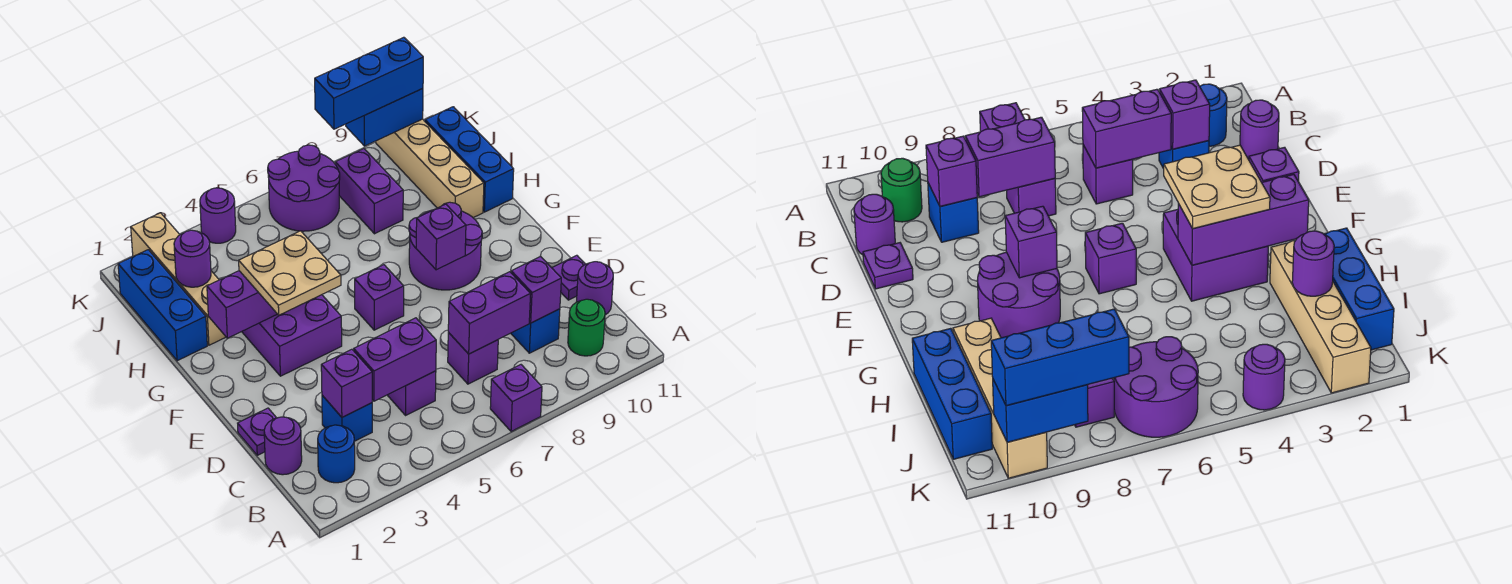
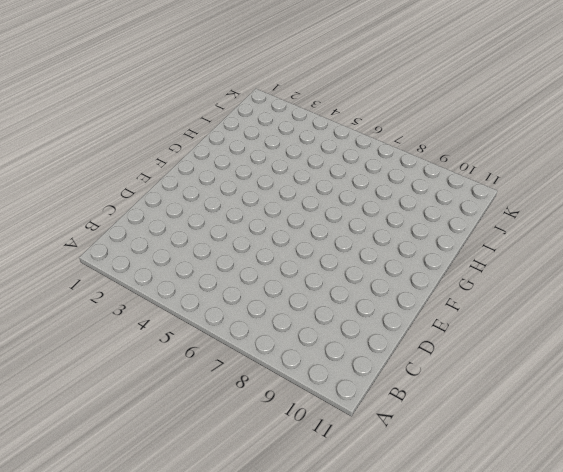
none -> purple brick A7 level 1
none -> blue round brick B2 level 1
none -> green round brick B10 level 1
none -> purple round brick C1 level 1

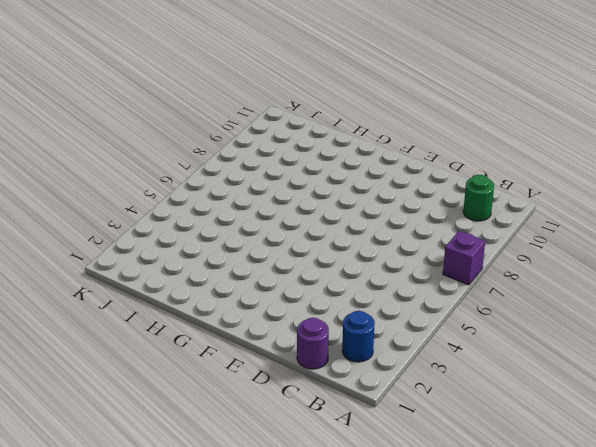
none -> blue brick C3 level 1
none -> purple brick C5 level 1
none -> purple brick C7 level 1
none -> blue brick C9 level 1

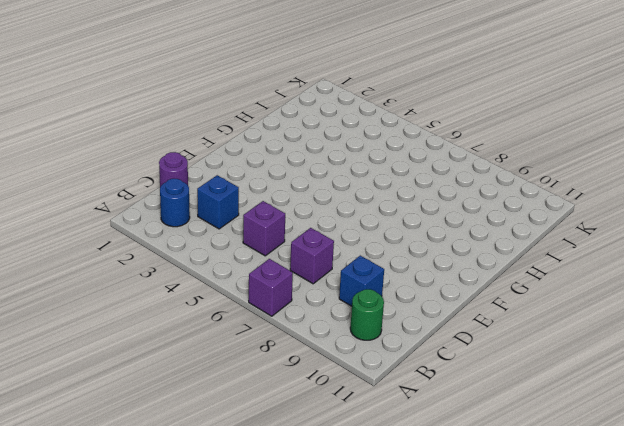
none -> purple round brick C11 level 1
none -> purple plate D1 level 1
none -> purple plate D11 level 1
none -> purple brick F3:G4 level 1

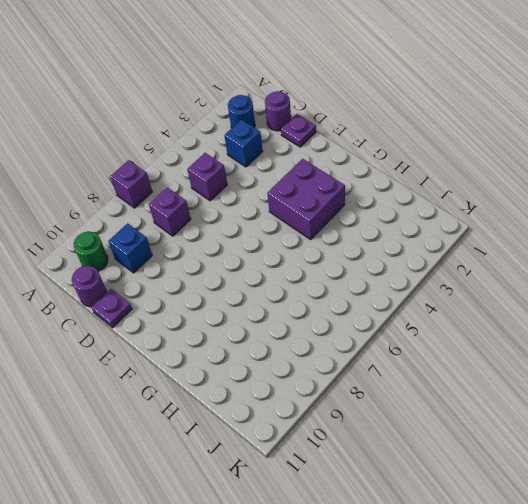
none -> purple brick F6 level 1
none -> purple round brick F8:G9 level 1
none -> blue brick H1:J1 level 1
none -> tan brick H2:K2 level 1

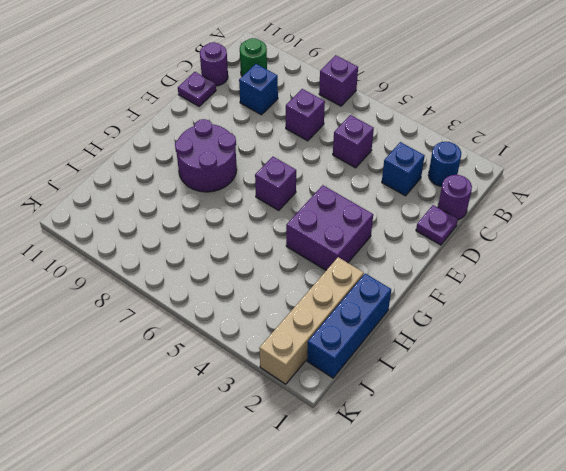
none -> tan brick H10:K10 level 1
none -> blue brick H11:J11 level 1
none -> purple brick I8:J8 level 1
none -> purple round brick J6:K7 level 1

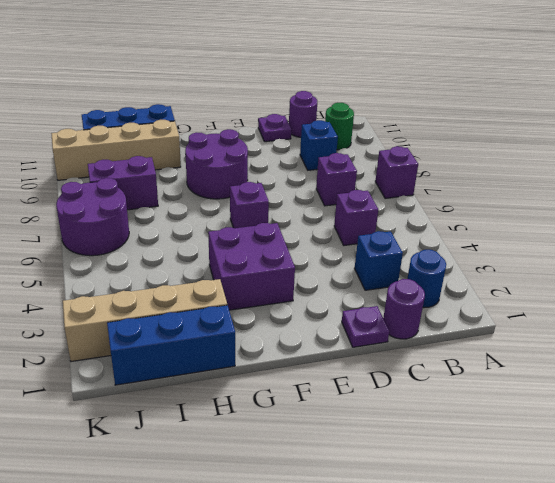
none -> purple round brick K4 level 1
none -> purple brick C3 level 2
none -> purple brick C4:C5 level 2
none -> purple brick C7:C8 level 2

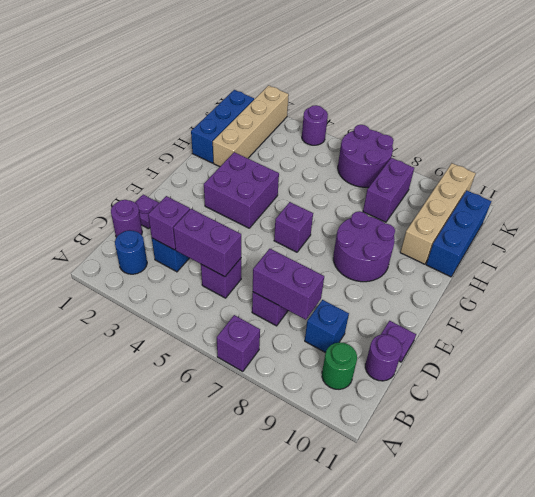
none -> purple brick C9 level 2
none -> purple brick F8 level 2
none -> purple brick G2:G4 level 2
none -> purple round brick I2 level 2

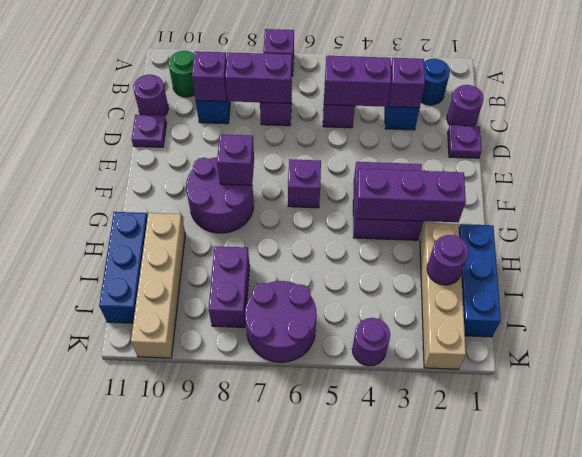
none -> blue brick K9:K10 level 2
none -> tan plate F3:G4 level 3
none -> blue brick K8:K10 level 3

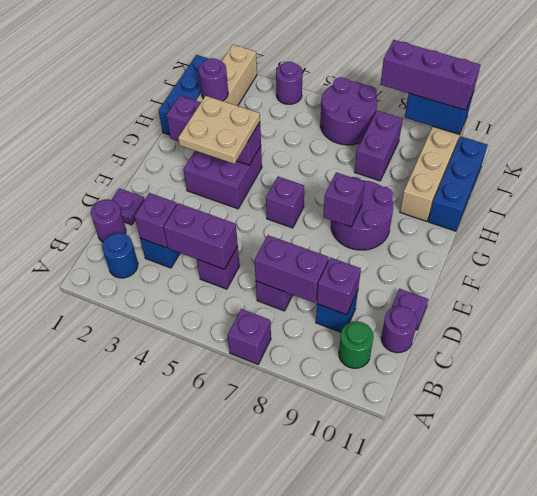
purple brick K8:K10 level 3 -> blue brick K8:K10 level 3

